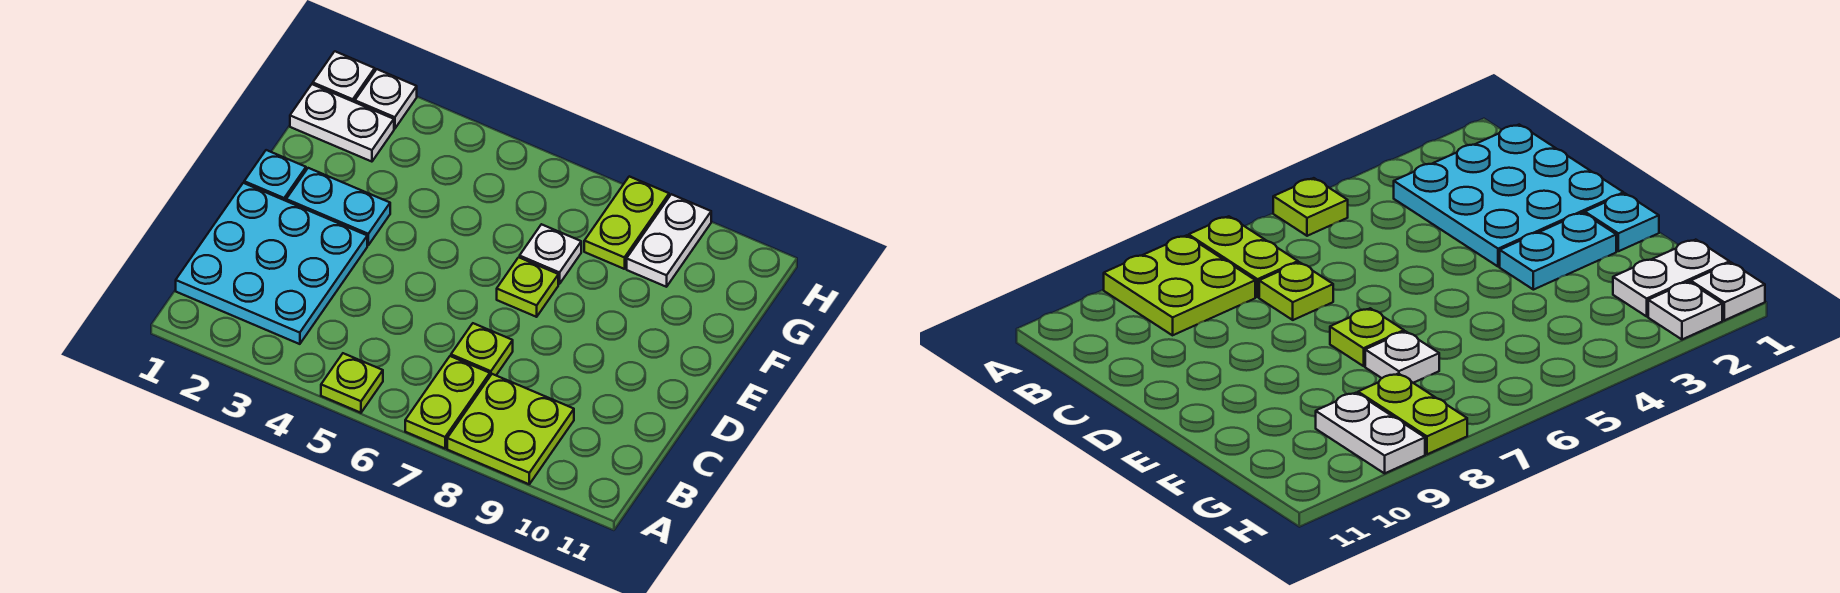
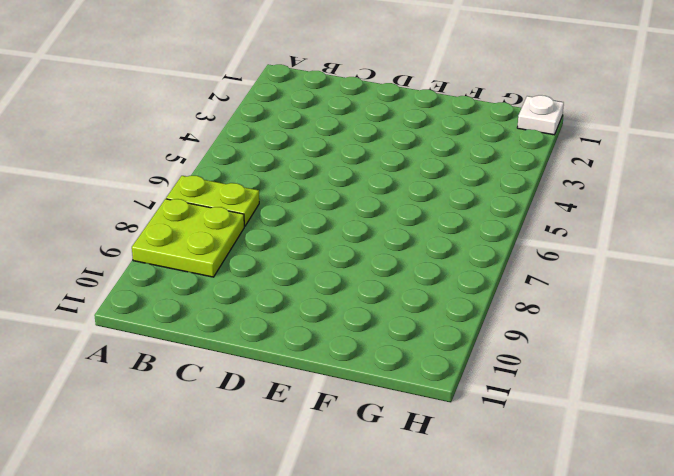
none -> lime plate A5 level 1
none -> cyan plate B1:D3 level 1
none -> lime plate C7 level 1

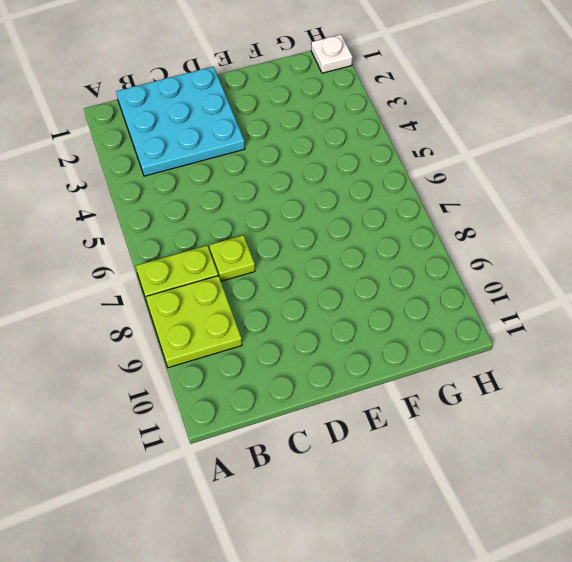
none -> lime plate A5 level 1
none -> cyan plate E1 level 1
none -> cyan plate E2:E3 level 1

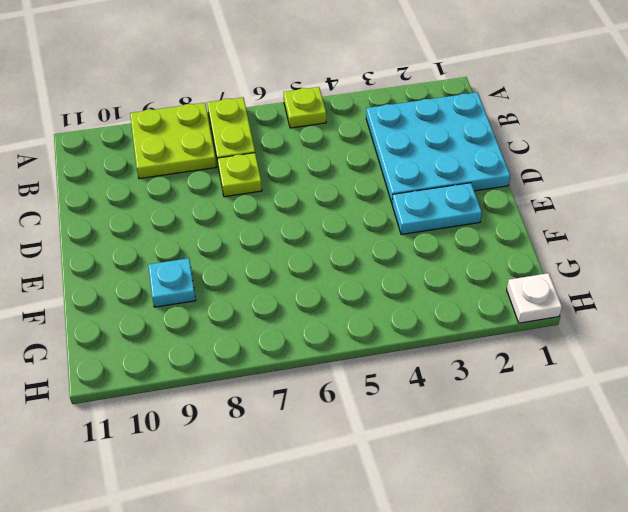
cyan plate F9 level 1 -> cyan plate E1 level 1
none -> lime plate E7 level 1
none -> white plate F7 level 1
none -> white plate G1:G2 level 1

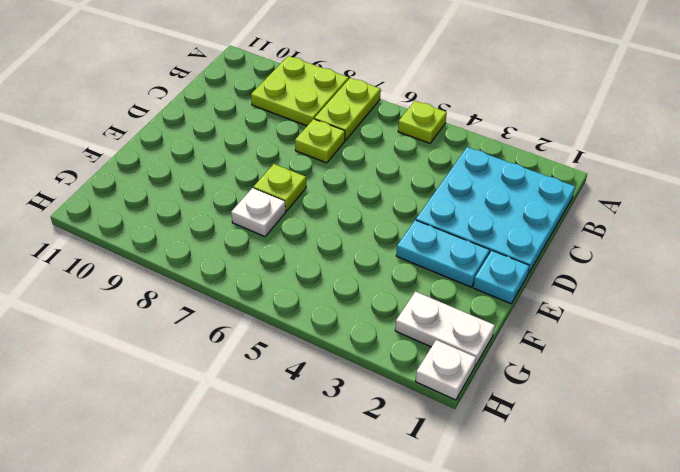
none -> lime plate G8:H8 level 1
none -> white plate G9:H9 level 1
none -> white plate H2 level 1

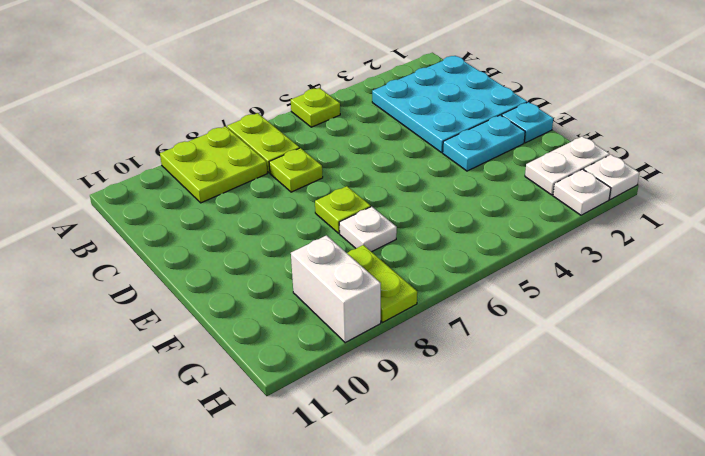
white brick G9:H9 level 1 -> white plate G9:H9 level 1

